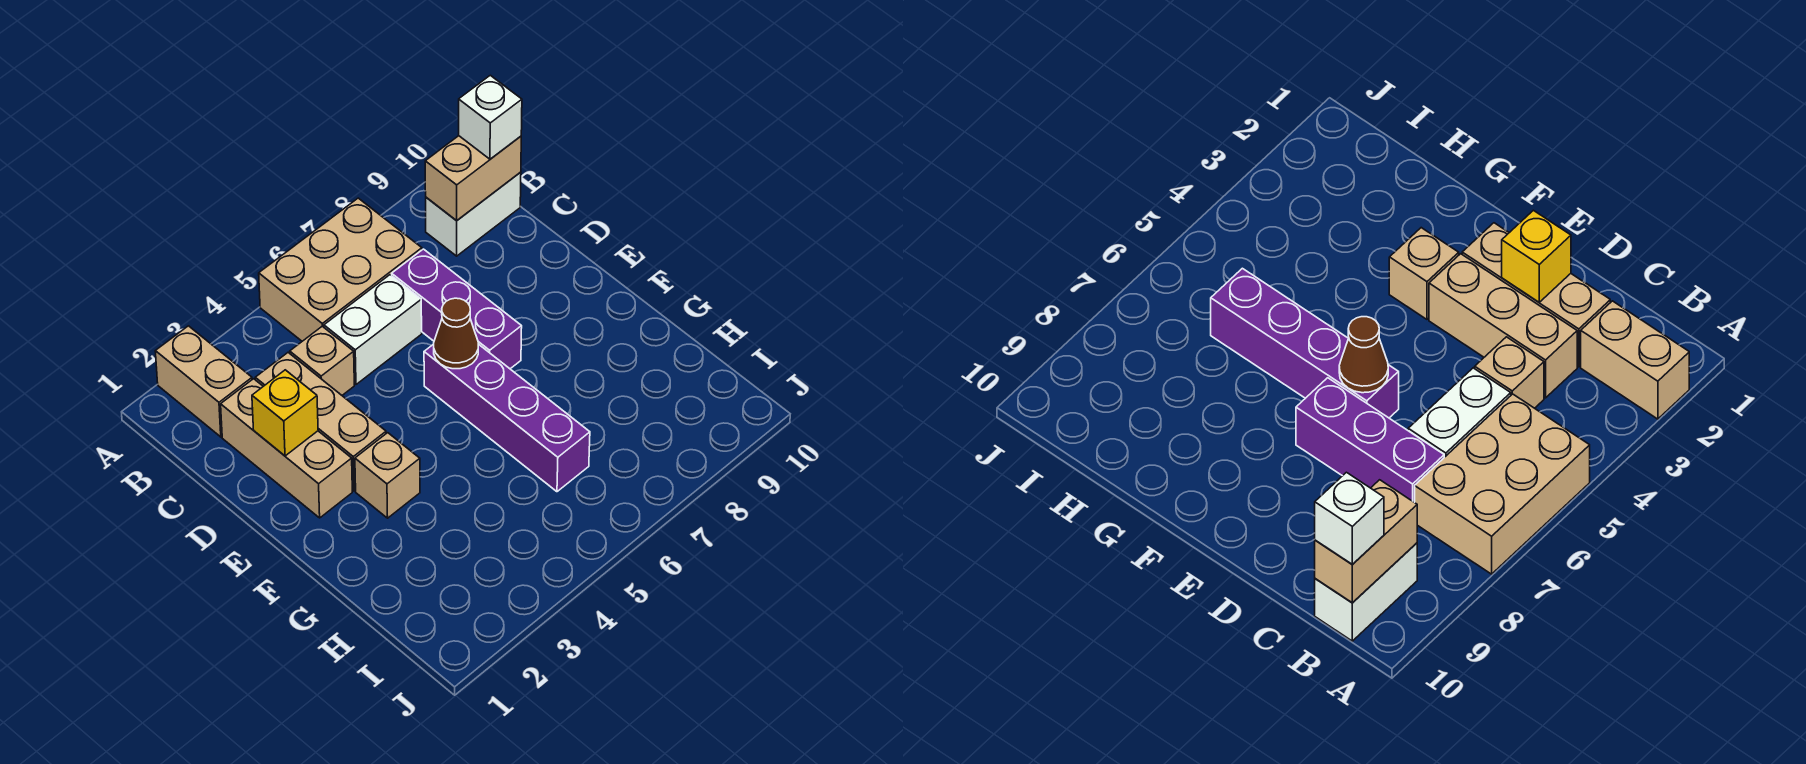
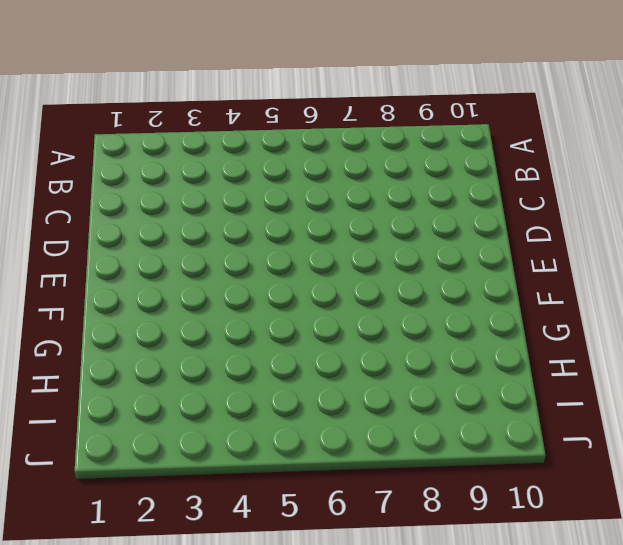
none -> tan brick A2:B2 level 1
none -> tan brick A5:B7 level 1
none -> white brick B9:B10 level 1

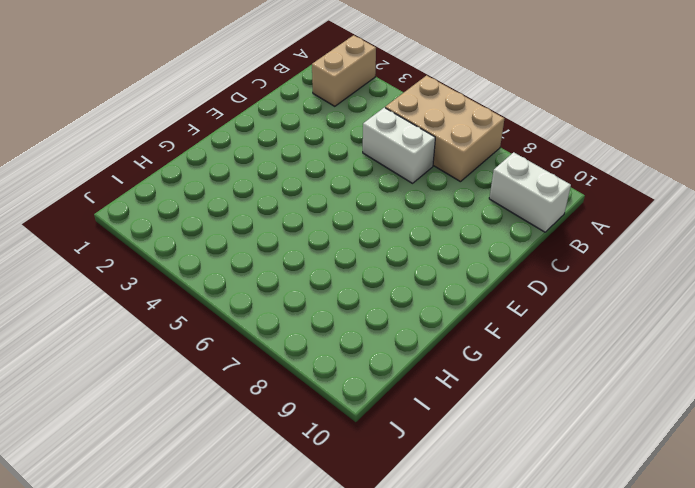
none -> tan brick C2:E2 level 1
none -> tan brick C3:E3 level 1
none -> tan brick C4 level 1

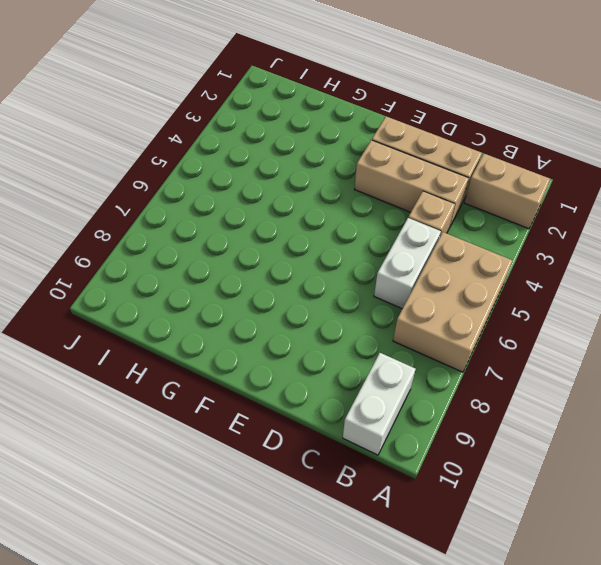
none -> purple brick C7:E7 level 1
none -> purple brick E6:H6 level 1
none -> tan brick F3 level 1

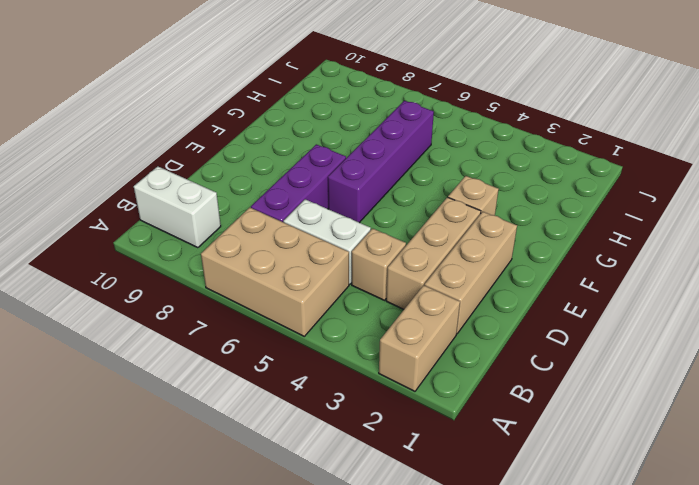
none -> tan brick B9:B10 level 2
none -> yellow brick D2 level 2
none -> brown cone E6 level 2

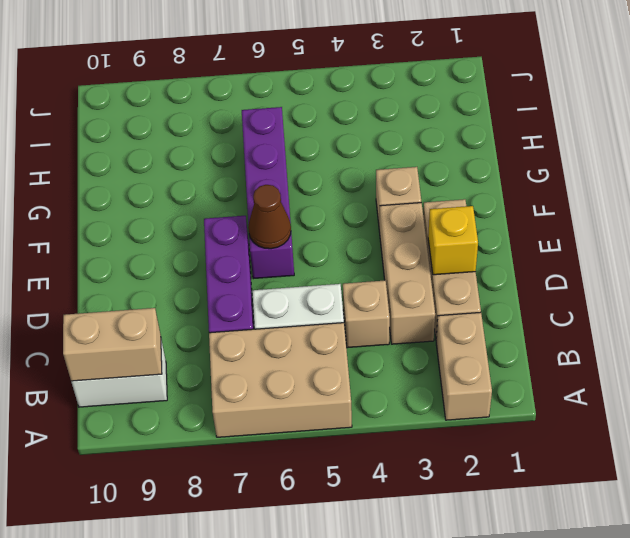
none -> white brick B10 level 3

